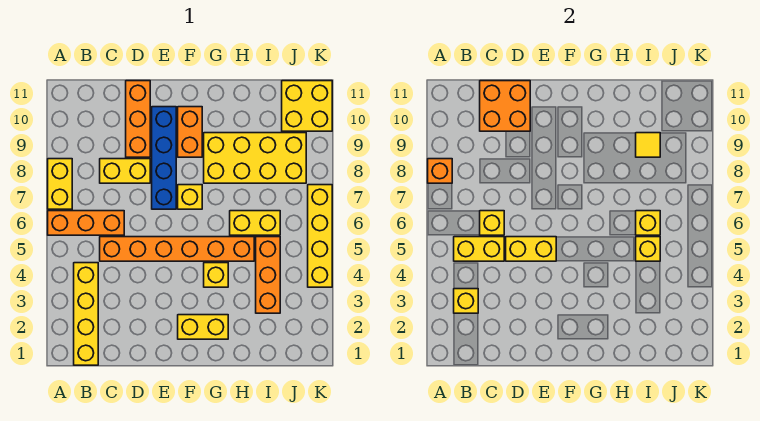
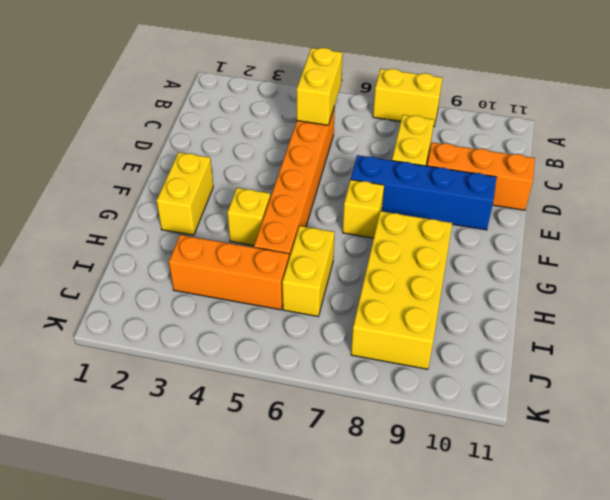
none -> orange brick A6:C6 level 1
none -> yellow brick B1:B4 level 1
none -> orange brick F9:F10 level 1

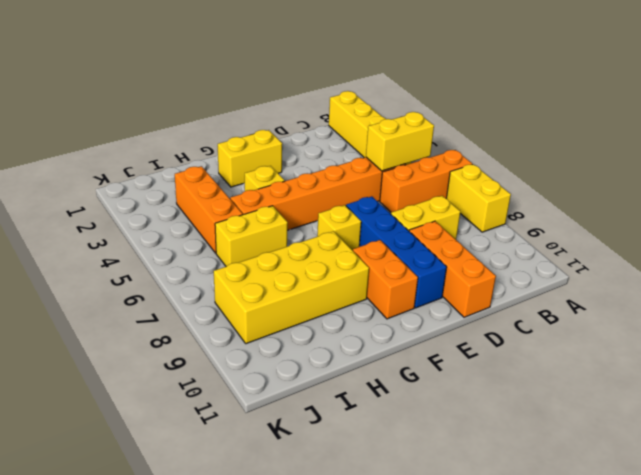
none -> yellow brick J10:K11 level 1
none -> yellow brick K4:K7 level 1
none -> orange brick A8 level 2

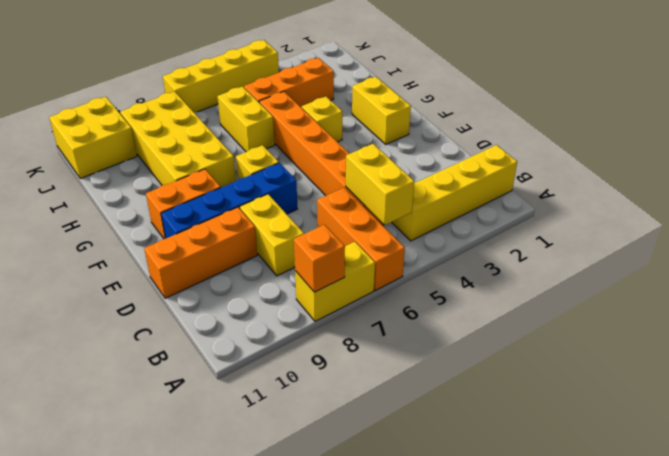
none -> yellow brick B3 level 2
none -> yellow brick C6 level 2
none -> orange brick C10:D11 level 2

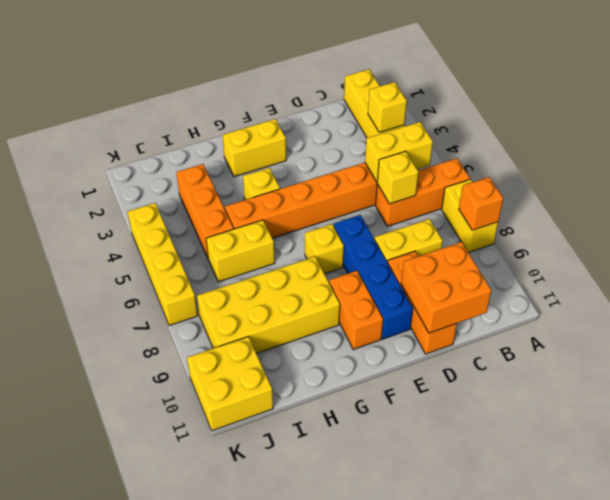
none -> yellow brick D5:E5 level 2
none -> yellow brick I5 level 2
none -> yellow brick I6 level 2

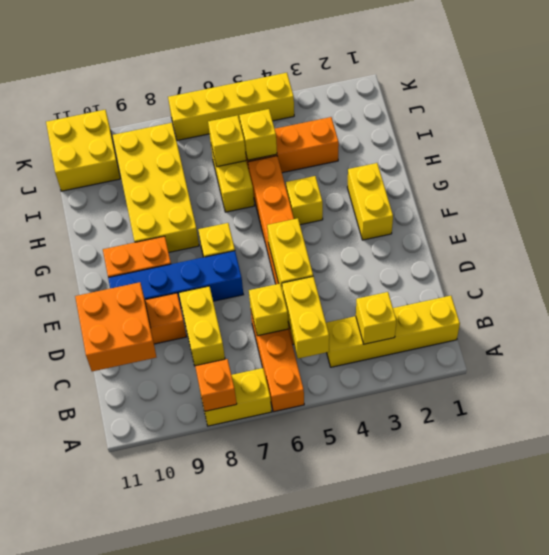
none -> yellow tile I9 level 2

